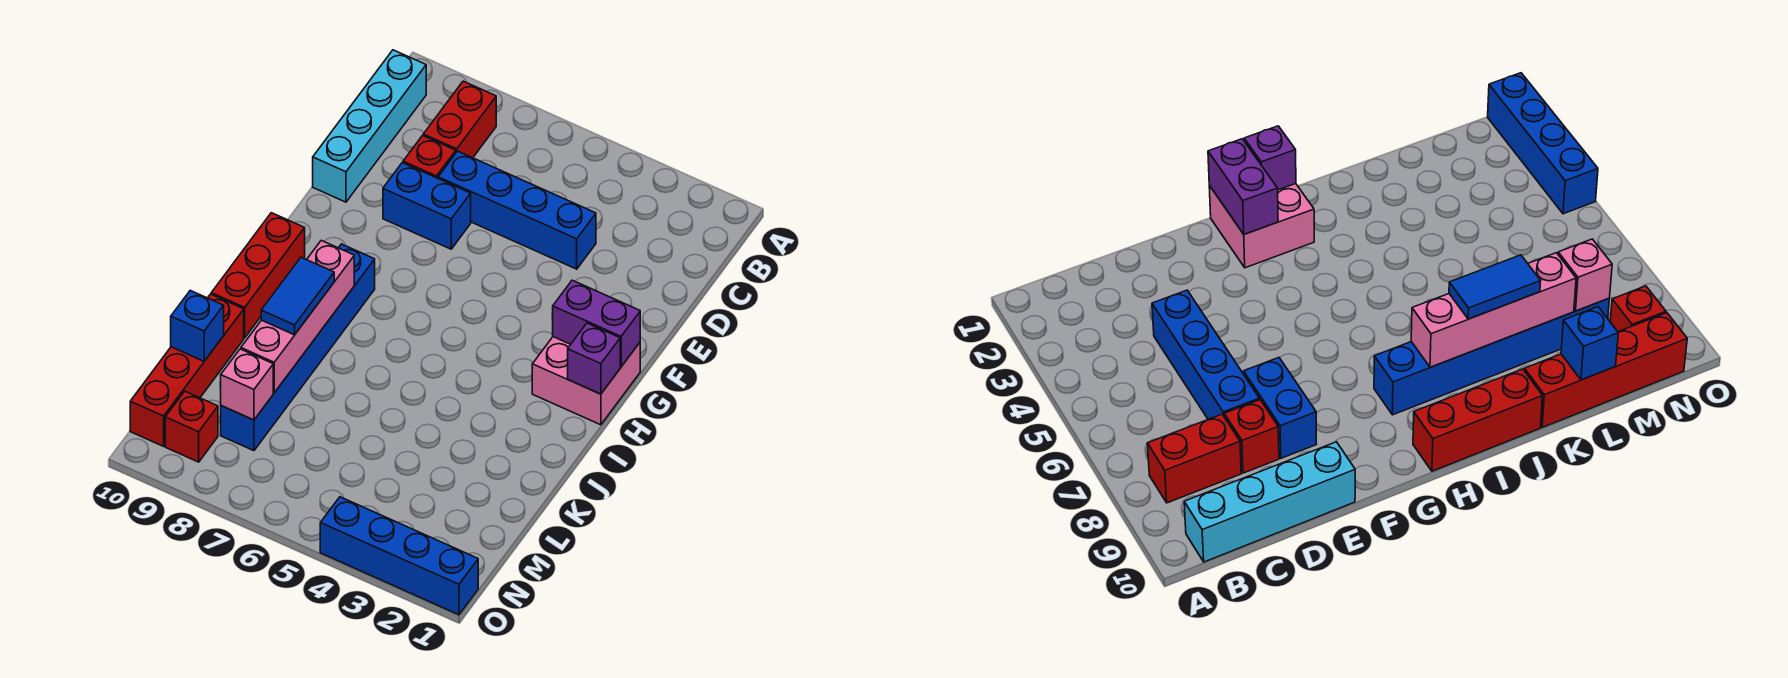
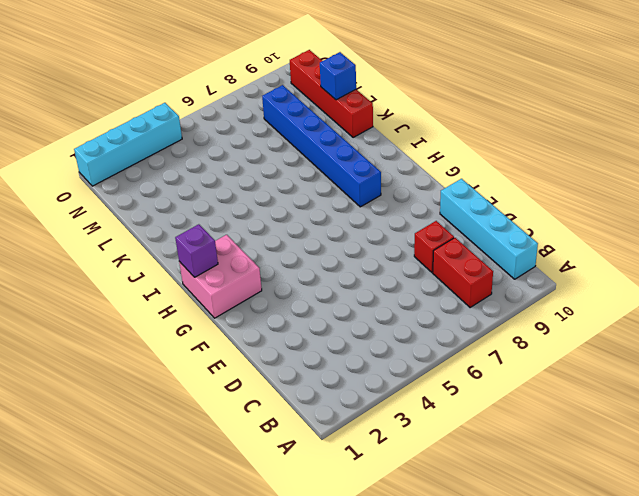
cyan brick O1:O4 level 1 -> blue brick O1:O4 level 1
none -> blue brick D4:D7 level 1
none -> blue brick E7:E8 level 1
none -> red brick H10:J10 level 1

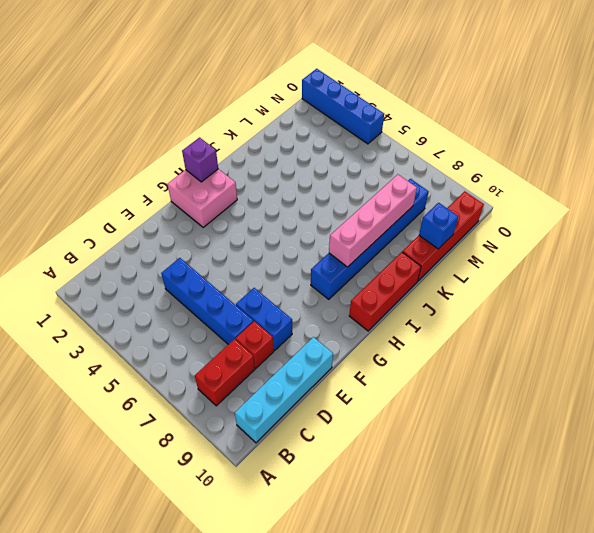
none -> red brick N9 level 1
none -> purple brick G1:G2 level 2
none -> pink brick M8 level 2

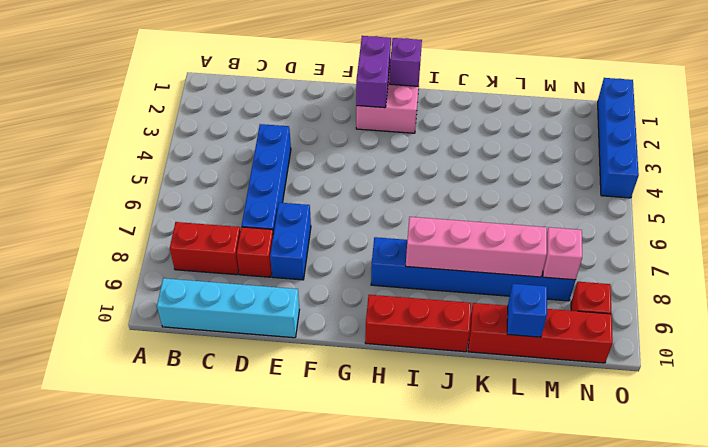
none -> blue tile J8:K8 level 3

